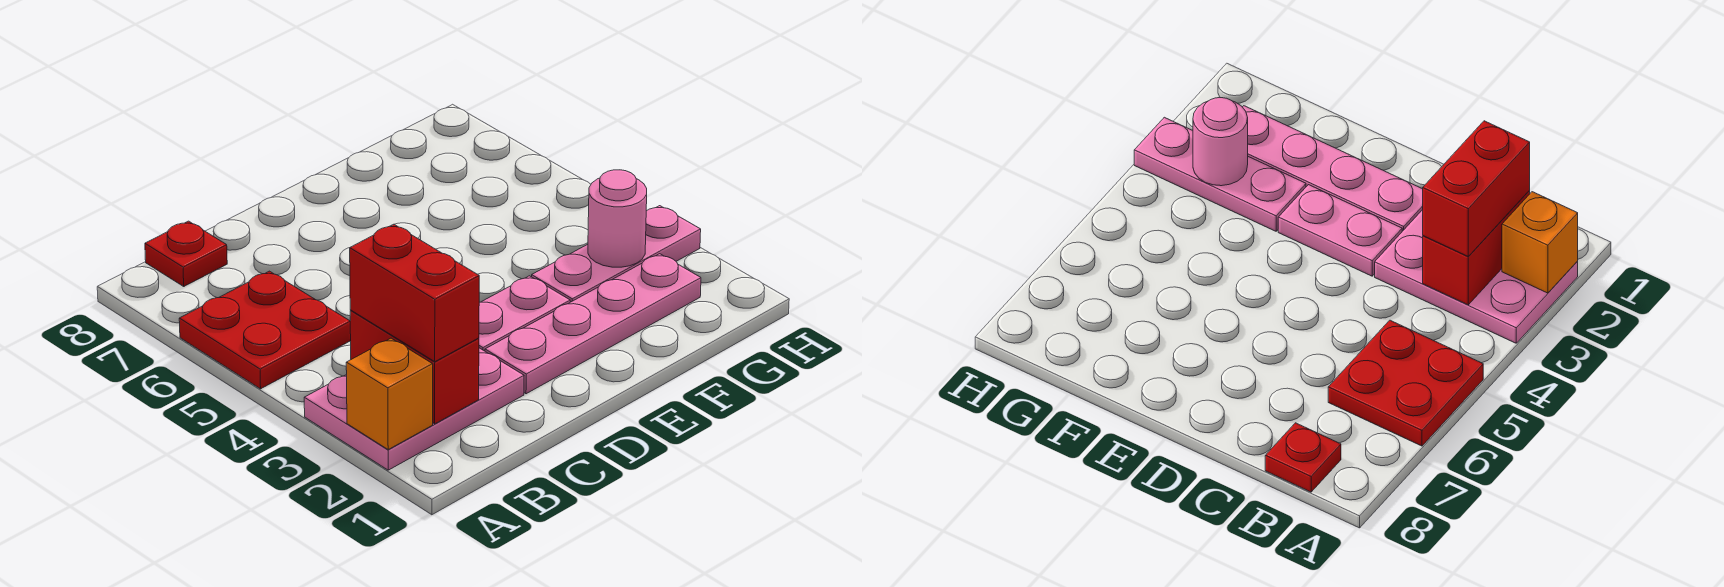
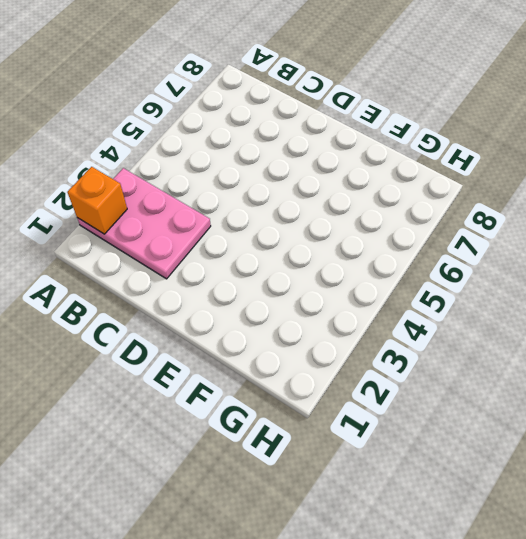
none -> red plate A5:B6 level 1
none -> red plate B8 level 1

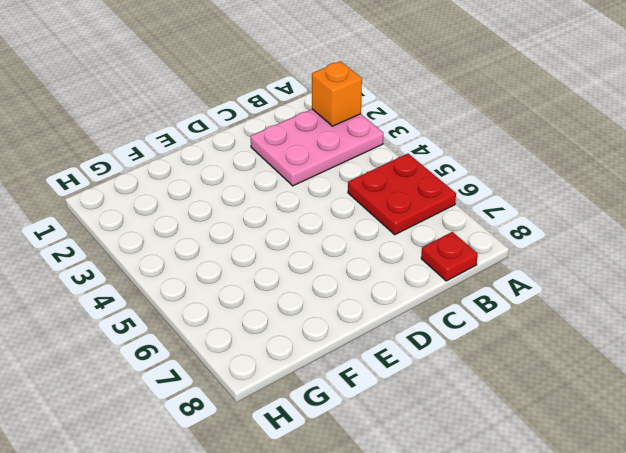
none -> pink plate D2:G2 level 1
none -> pink plate D3:E3 level 1

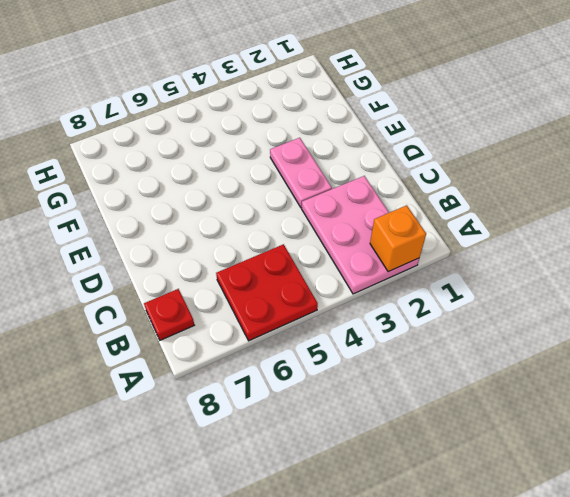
none -> pink plate D2:G2 level 1
none -> pink plate F3:H3 level 1

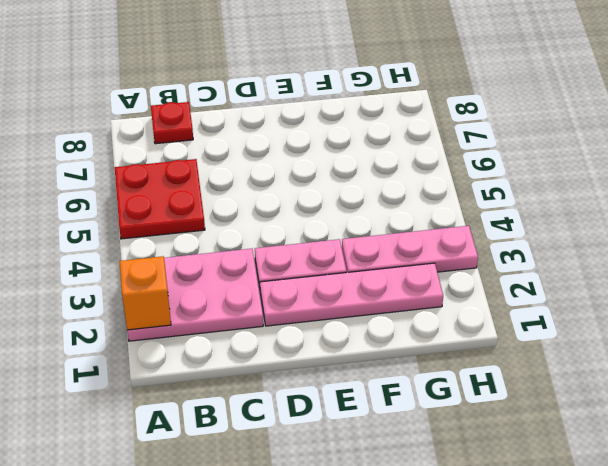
none -> red brick B2:B3 level 2
none -> pink round brick G3 level 2

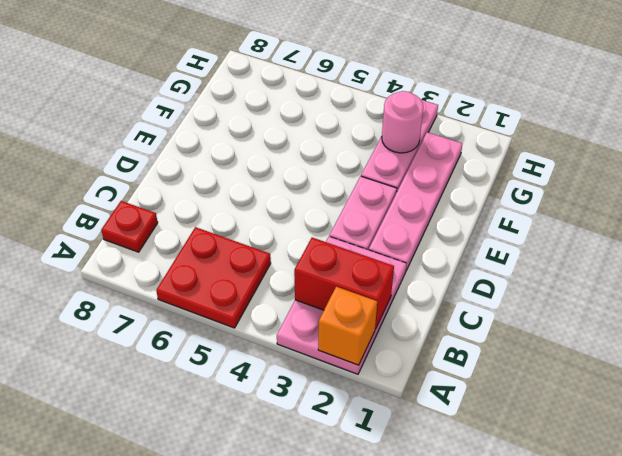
none -> red brick B2:B3 level 3

